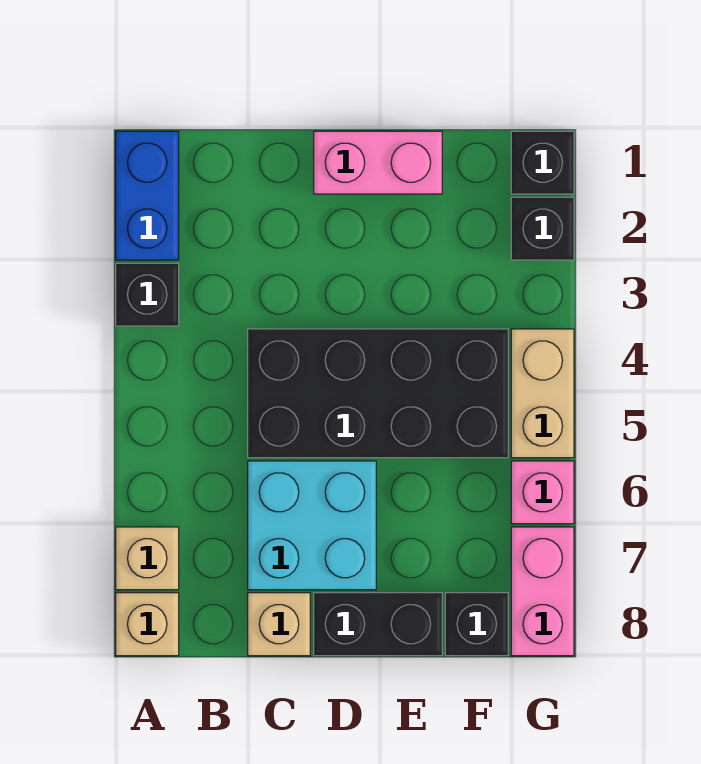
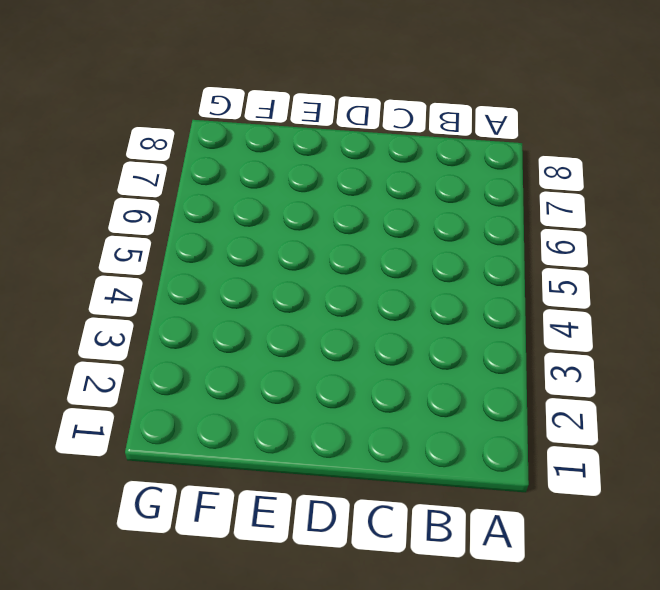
none -> blue brick A1:A2 level 1
none -> black brick A3 level 1
none -> tan brick A7 level 1

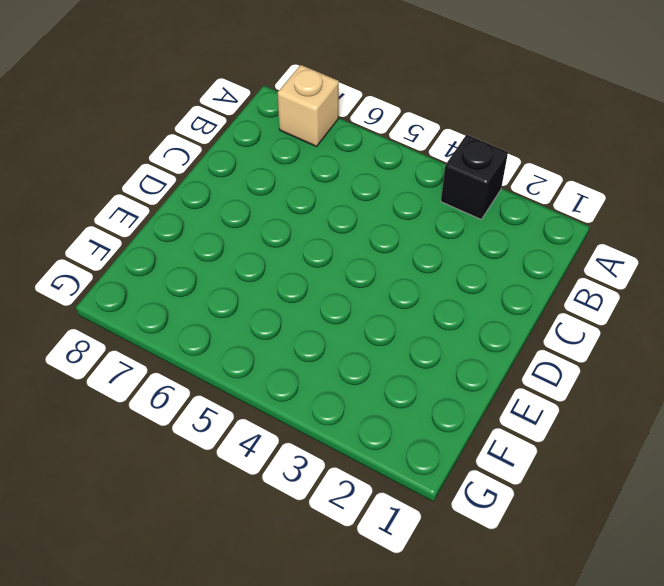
none -> blue brick A1:A2 level 1
none -> tan brick A8 level 1
none -> black brick C4:F5 level 1

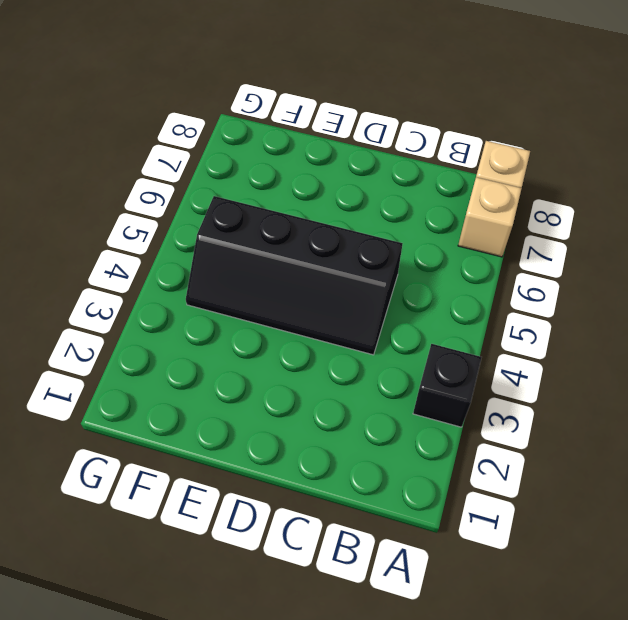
black slope C4:F5 level 1 top 5 -> black brick C4:F5 level 1
none -> blue brick A1:A2 level 1
none -> cyan brick C6:D7 level 1
none -> tan brick C8 level 1

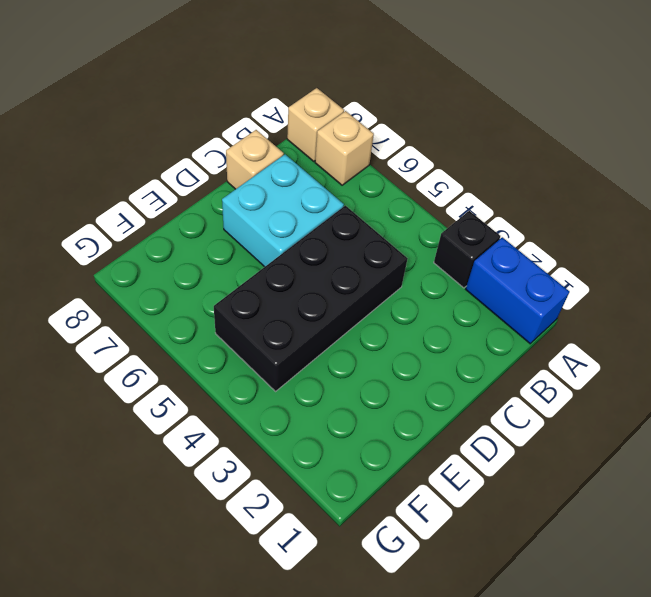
none -> pink brick D1:E1 level 1
none -> black brick D8:E8 level 1
none -> black brick F8 level 1

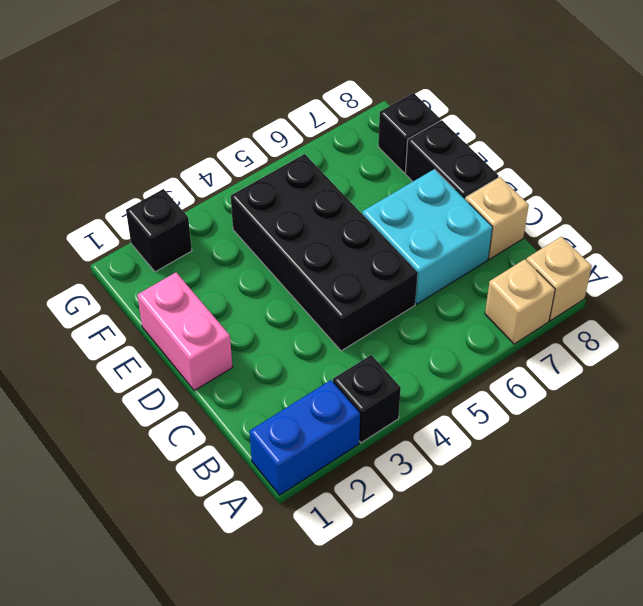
none -> black brick G1 level 1
none -> tan brick G4:G5 level 1
none -> pink brick G6 level 1

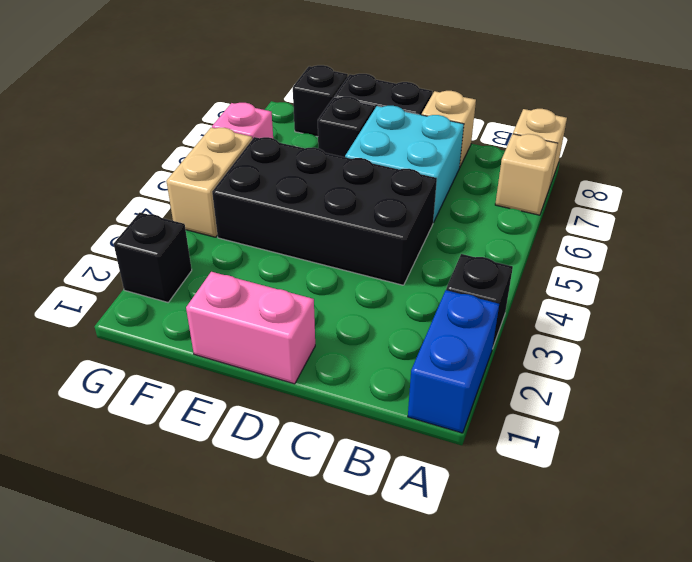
black brick E7 level 1 -> black brick G1 level 1
none -> pink brick G7:G8 level 1

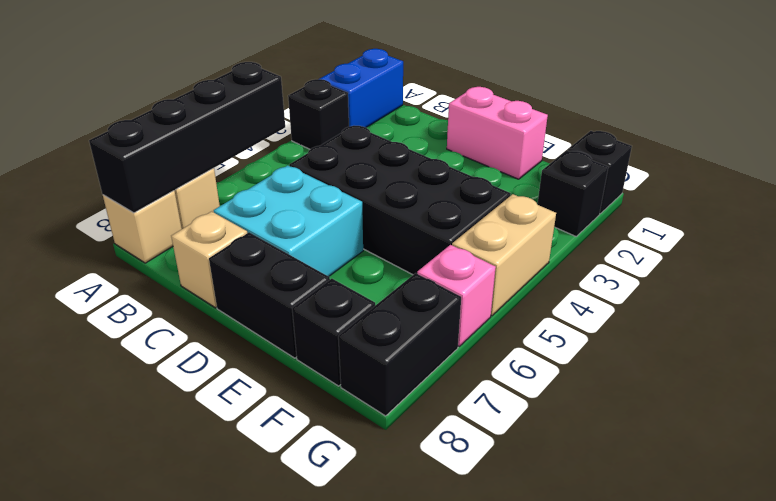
black brick A5:A8 level 2 -> none
black brick G7:G8 level 1 -> pink brick G7:G8 level 1

